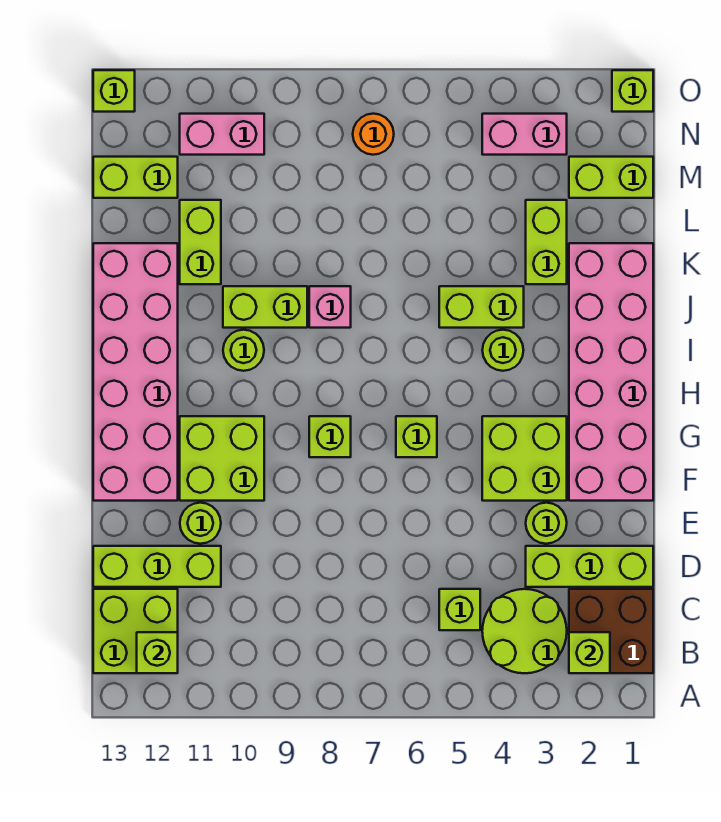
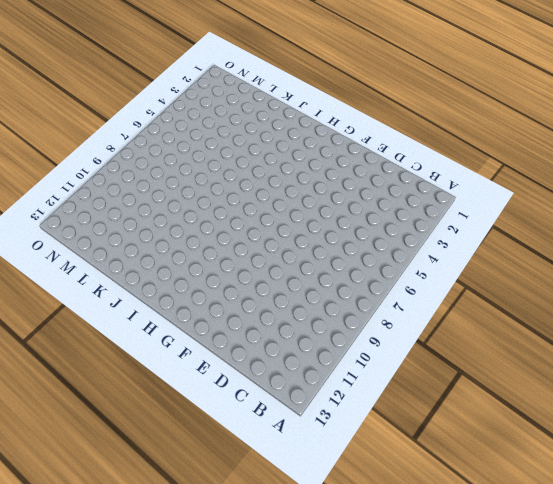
none -> brown brick B1:C2 level 1
none -> lime round brick B3:C4 level 1
none -> lime brick B12:C13 level 1
none -> lime brick C5 level 1

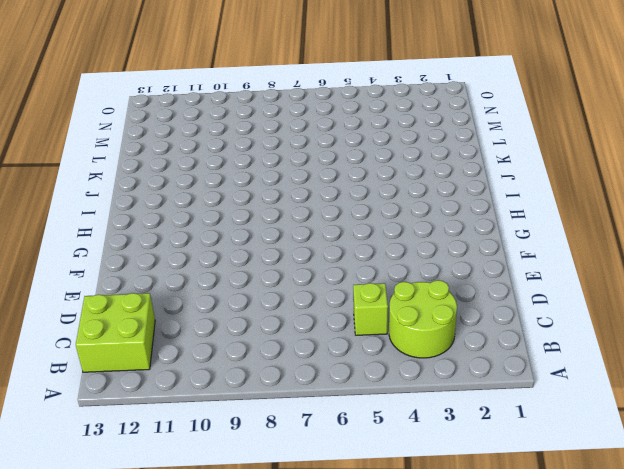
none -> brown brick B1:C2 level 1
none -> lime brick D1:D3 level 1
none -> lime brick D11:D13 level 1
none -> lime round brick E3 level 1

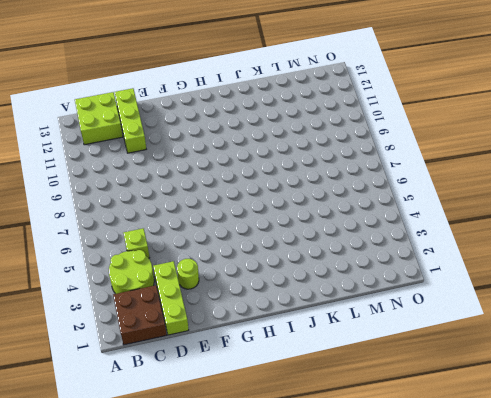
none -> lime round brick E11 level 1
none -> pink brick F1:K2 level 1
none -> lime brick F3:G4 level 1
none -> lime brick F10:G11 level 1

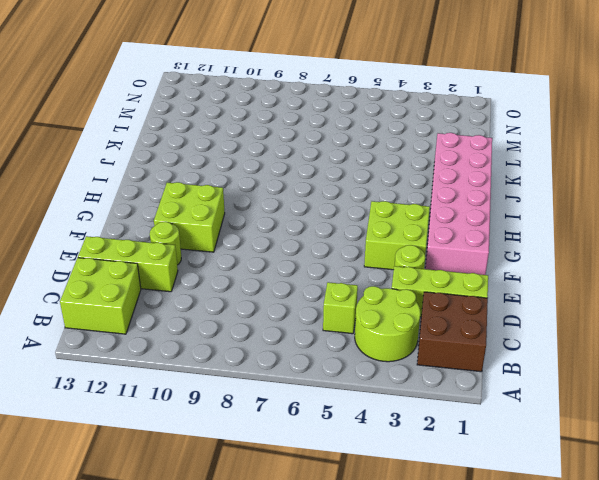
none -> pink brick F12:K13 level 1
none -> lime brick G6 level 1
none -> lime brick G8 level 1
none -> lime round brick I4 level 1

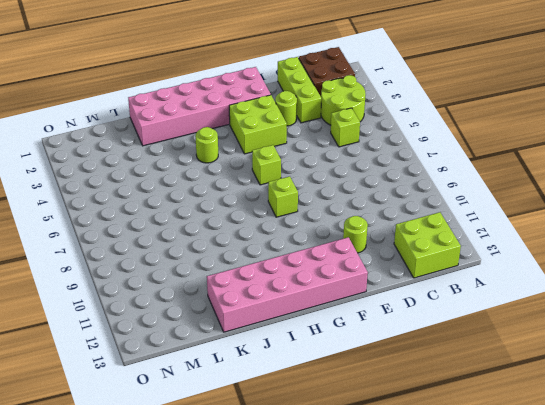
none -> lime brick D11:D13 level 1
none -> lime brick F10:G11 level 1
none -> lime round brick I10 level 1
none -> lime brick J4:J5 level 1

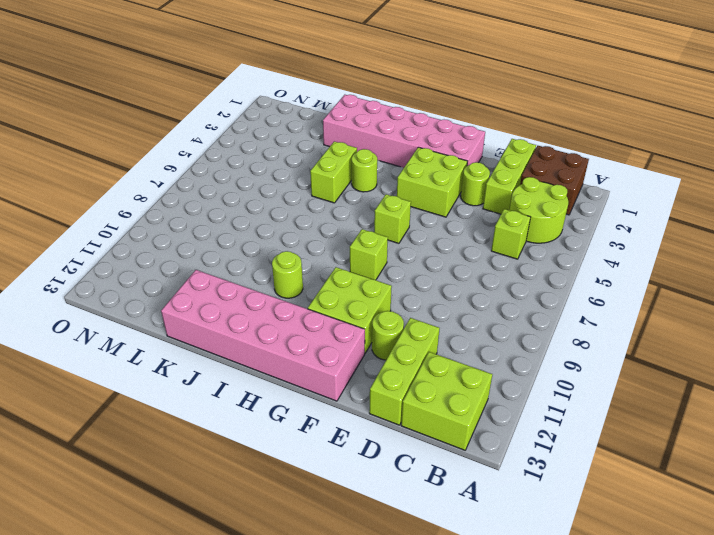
none -> pink brick J8 level 1
none -> lime brick J9:J10 level 1
none -> lime brick K3:L3 level 1
none -> lime brick K11:L11 level 1

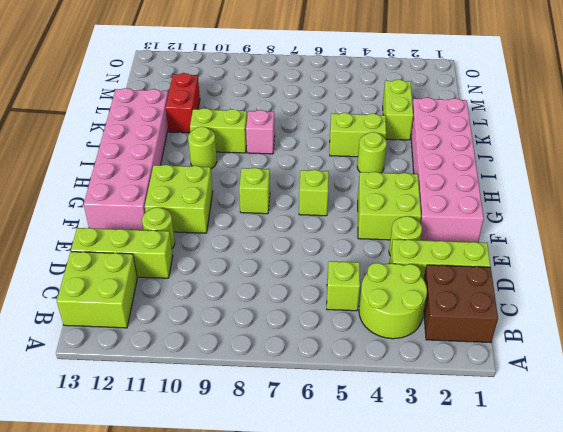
red brick K11:L11 level 1 -> lime brick K11:L11 level 1
none -> lime brick M1:M2 level 1
none -> lime brick M12:M13 level 1
none -> pink brick N3:N4 level 1
none -> orange round brick N7 level 1

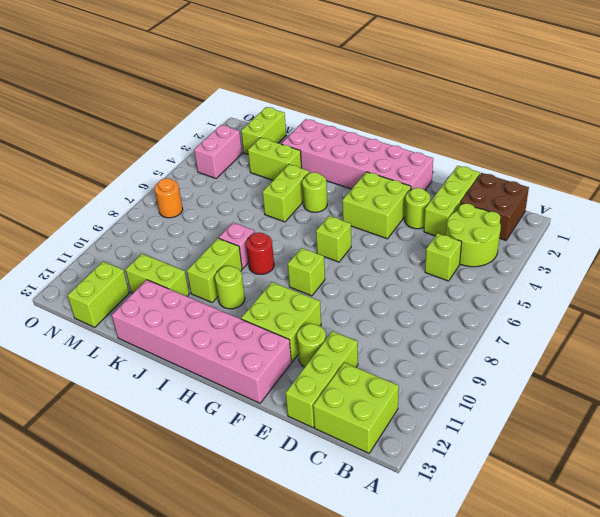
red round brick I8 level 1 -> none
none -> pink brick N10:N11 level 1
none -> lime brick O1 level 1
none -> lime brick O13 level 1
none -> lime brick B2 level 2

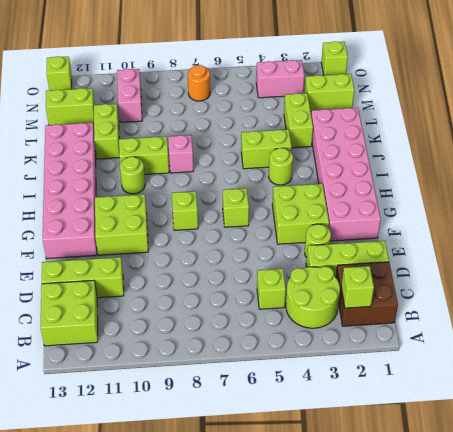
pink brick M10:N10 level 1 -> pink brick N10:N11 level 1
none -> lime round brick E11 level 1
none -> lime brick B12 level 2

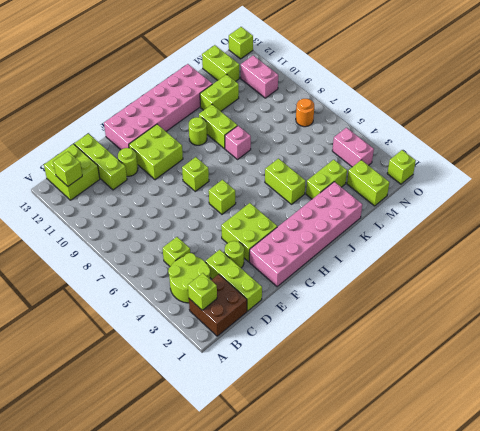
none -> lime round brick I4 level 1

